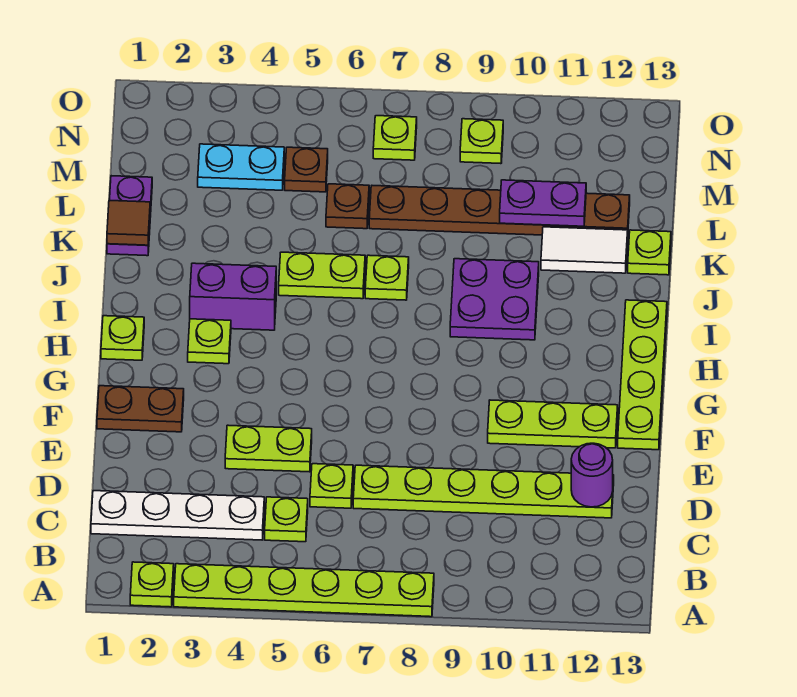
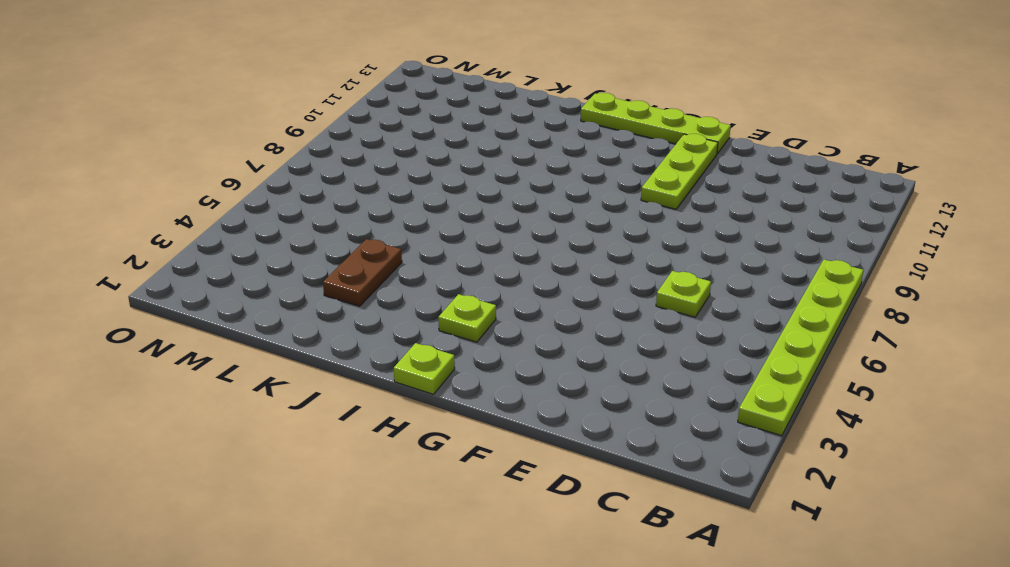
brown plate K3:K4 level 1 -> brown plate F1:F2 level 1
none -> lime plate A2 level 1
none -> white plate C1:C4 level 1
none -> lime plate C5 level 1

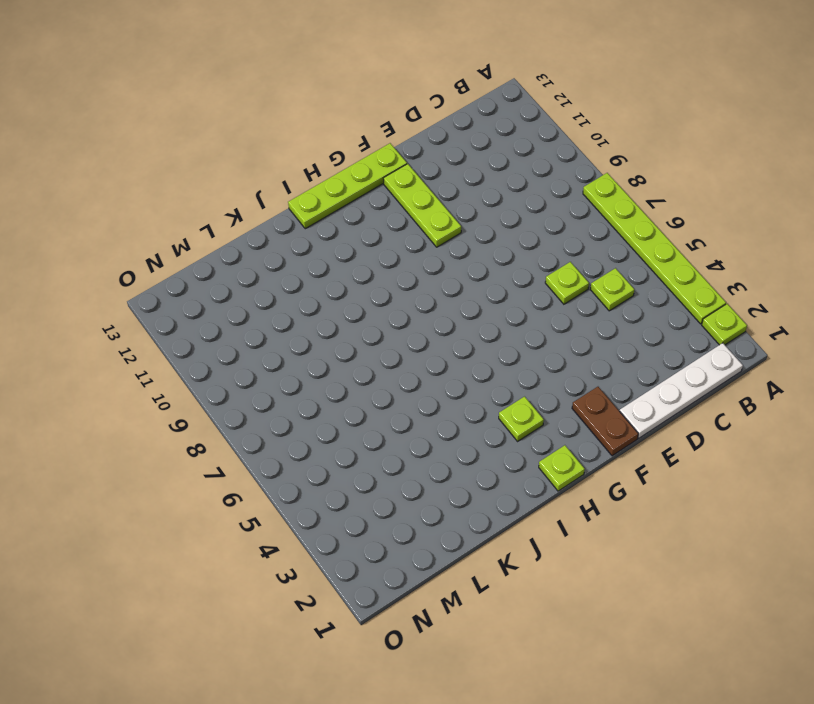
white plate B1:E1 level 1 -> white plate C1:C4 level 1
none -> lime plate D7:D12 level 1
none -> lime plate E4:E5 level 1
none -> purple brick I3:I4 level 1

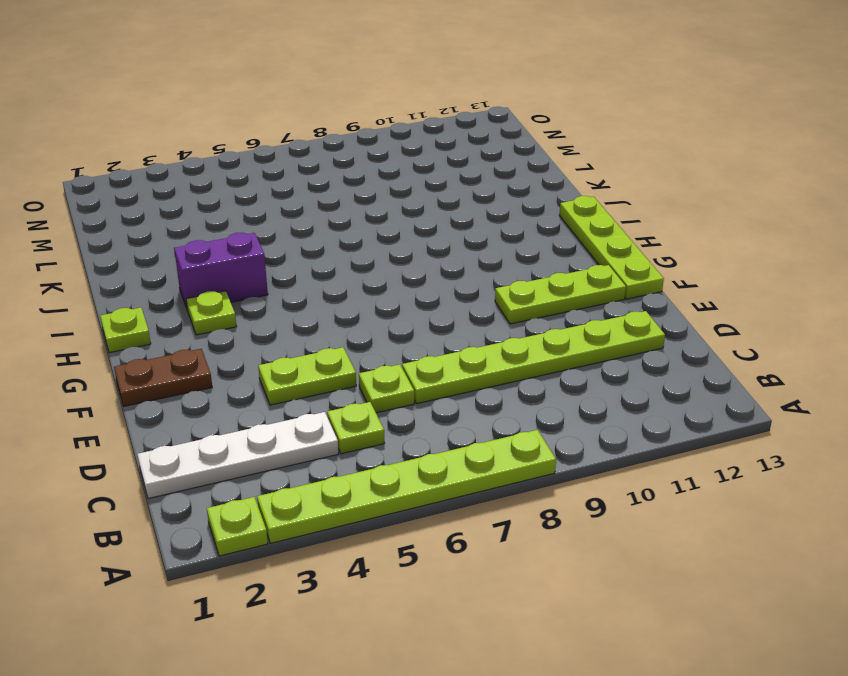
none -> purple plate I9:J10 level 1
none -> lime plate J5:J6 level 1
none -> lime plate J7 level 1

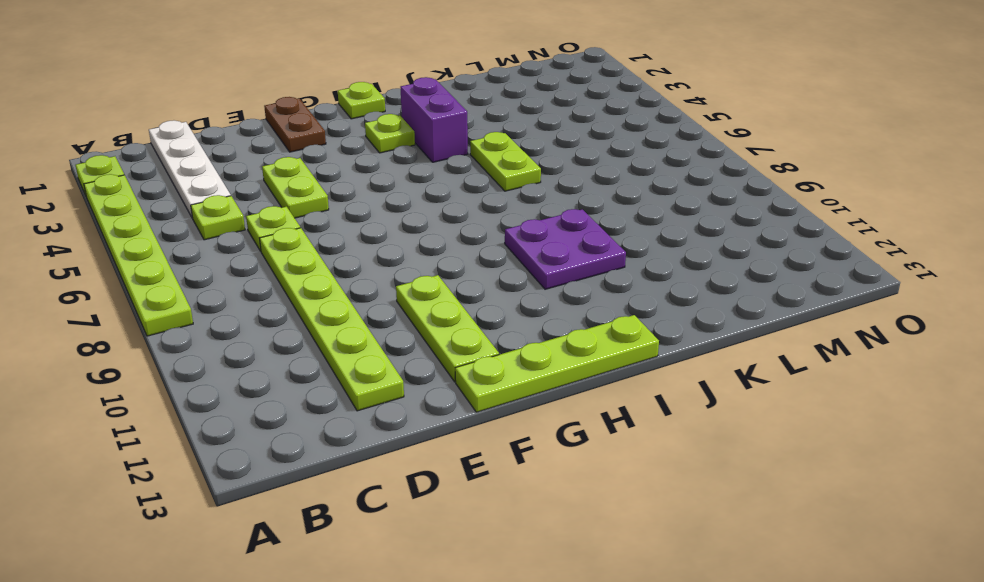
none -> lime plate J7 level 1
none -> purple plate K1:L1 level 1
none -> white tile K11:K12 level 1

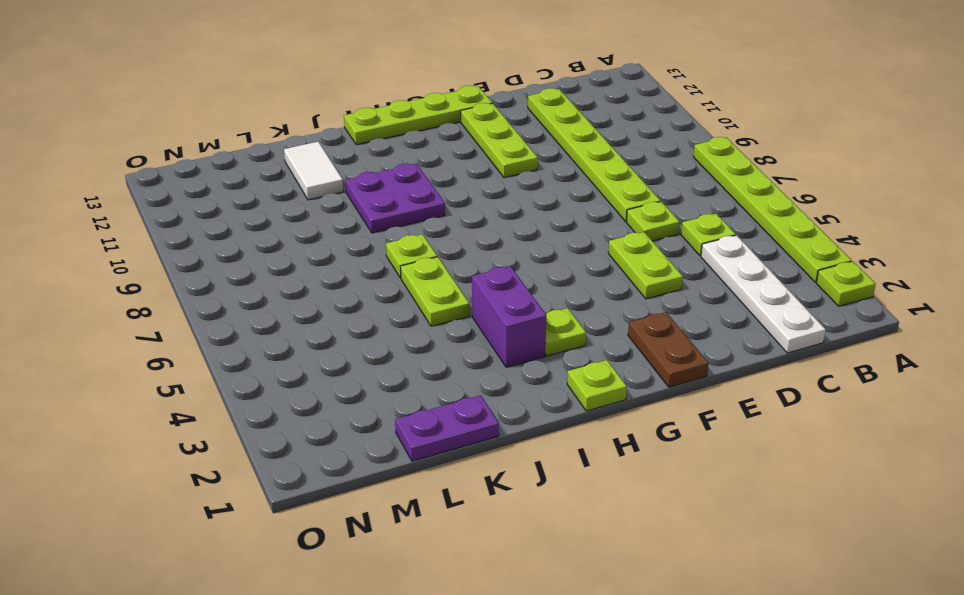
none -> lime plate K13 level 1
none -> brown plate L6 level 1
none -> brown plate L7:L12 level 1

